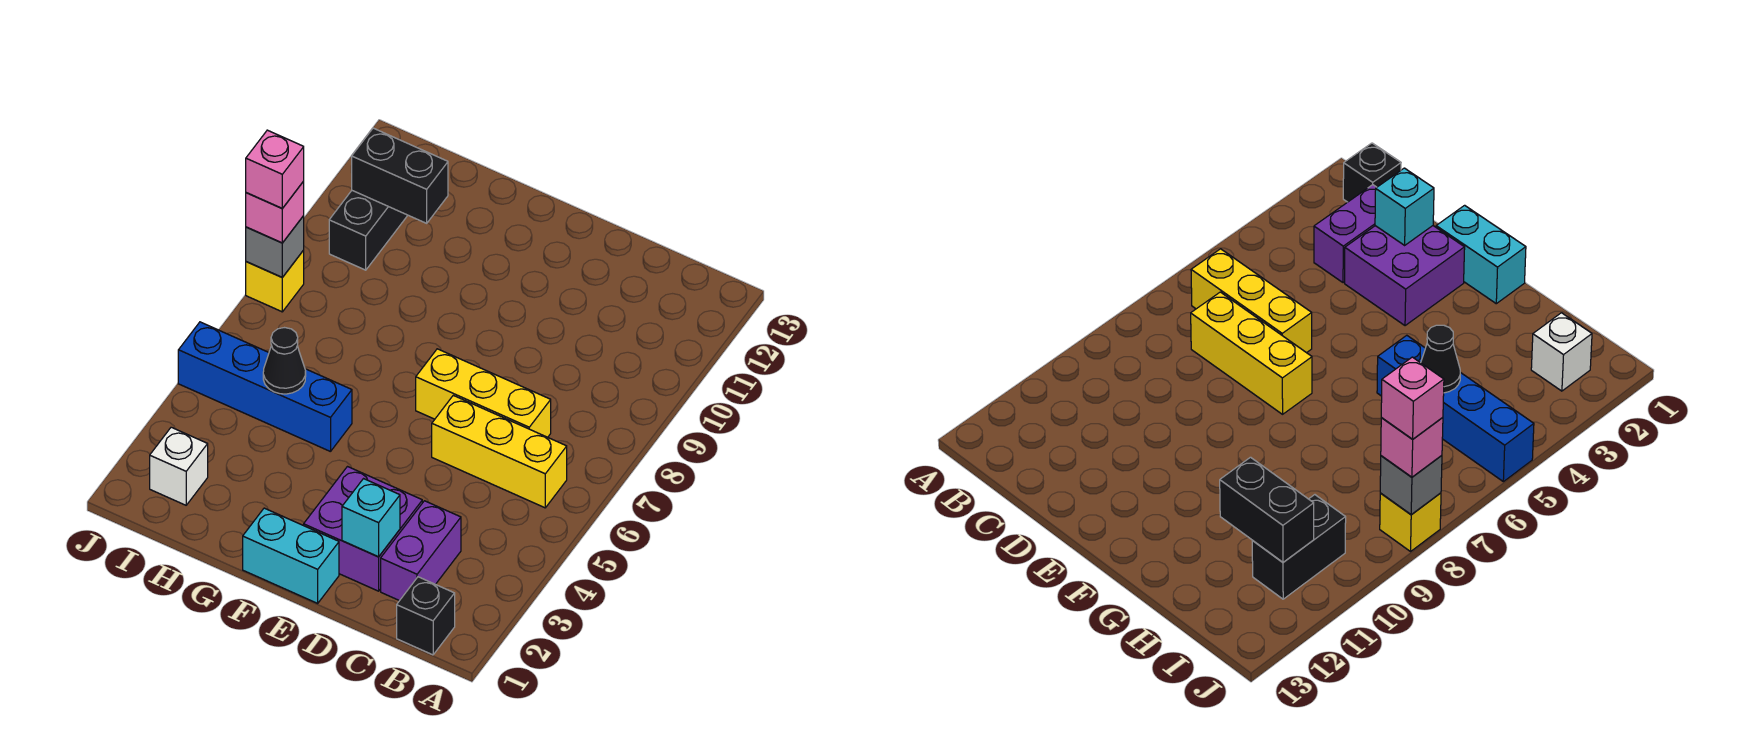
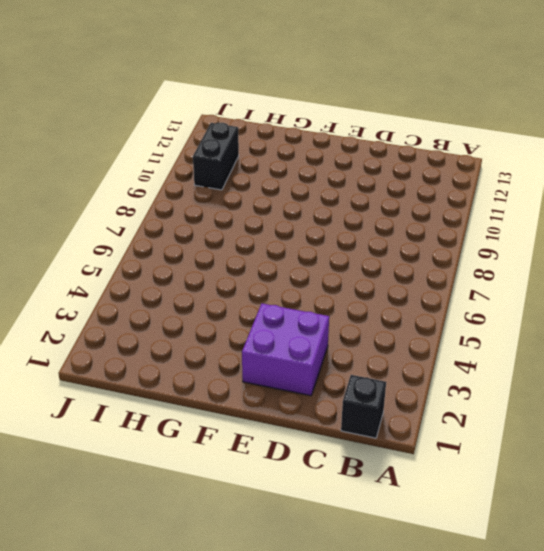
none -> yellow brick B6:D6 level 1
none -> purple brick C2:C3 level 1
none -> yellow brick C7:E7 level 1

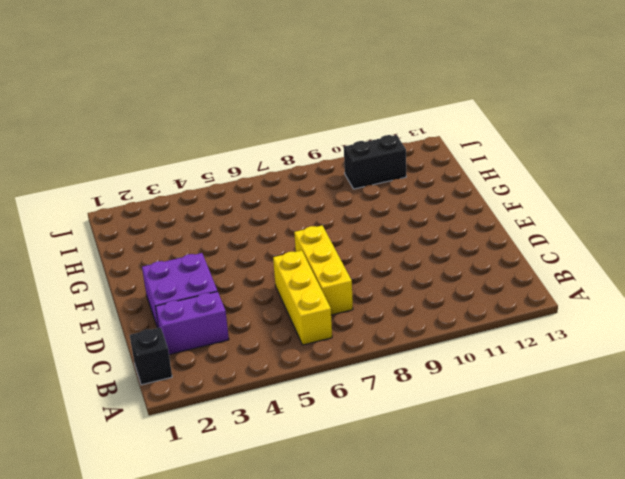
none -> cyan brick E1:F1 level 1
none -> blue brick G5:J5 level 1
none -> white brick I2 level 1

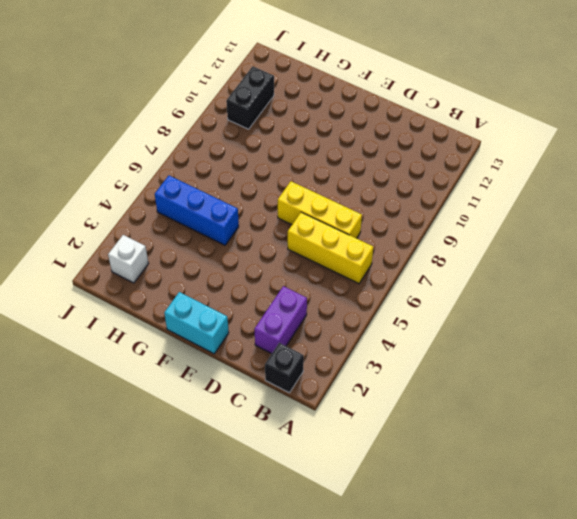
blue brick G5:I5 level 1 -> blue brick G5:J5 level 1
none -> purple brick D2:E3 level 1
none -> yellow brick J8 level 1
none -> cyan brick D2 level 2

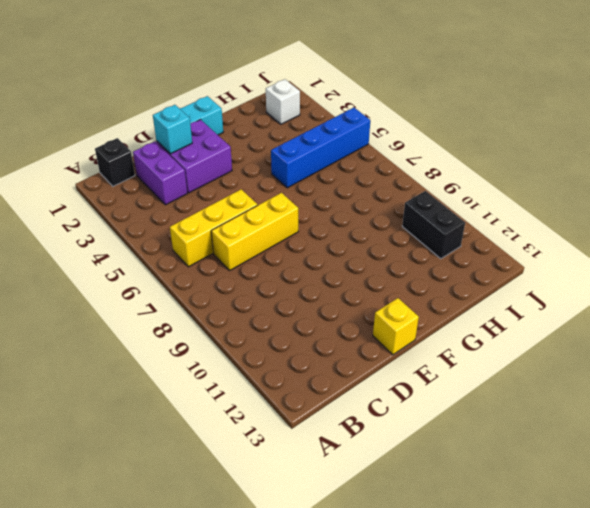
yellow brick E13 level 1 -> yellow brick J8 level 1
none -> black cone H5 level 2
none -> black brick H11:I11 level 2
none -> grey brick J8 level 2

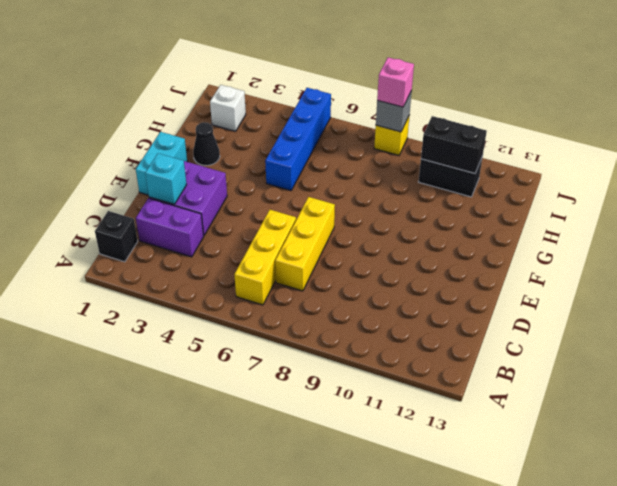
black cone G2 level 1 -> black cone H5 level 2
black brick I10:I11 level 2 -> black brick H11:I11 level 2
none -> pink brick J8 level 4

